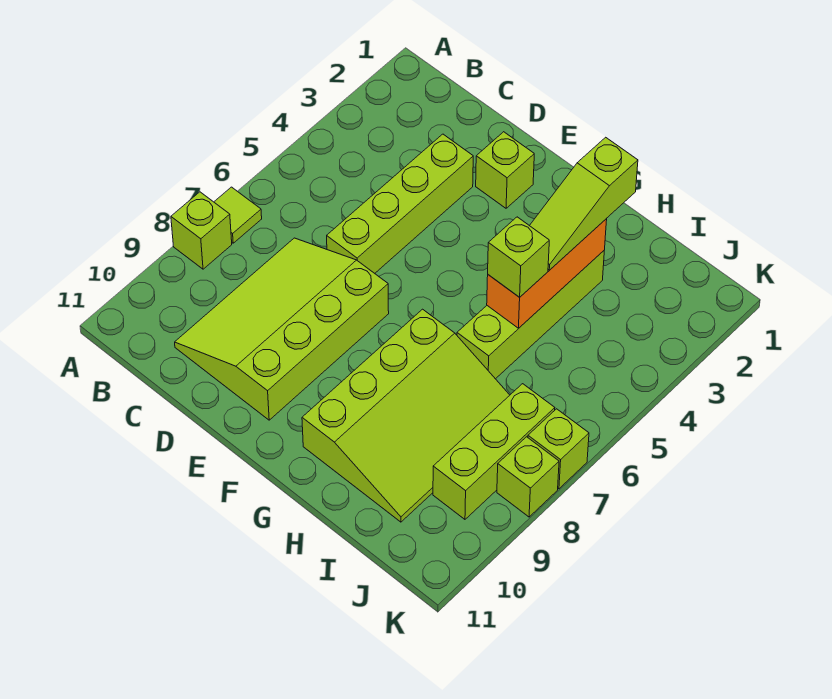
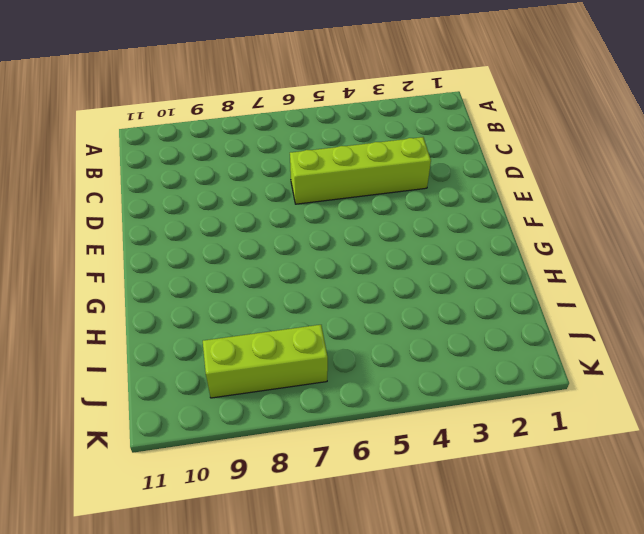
none -> lime tile A7 level 1
none -> lime brick A8 level 1
none -> lime slope C7:E10 level 1 top E

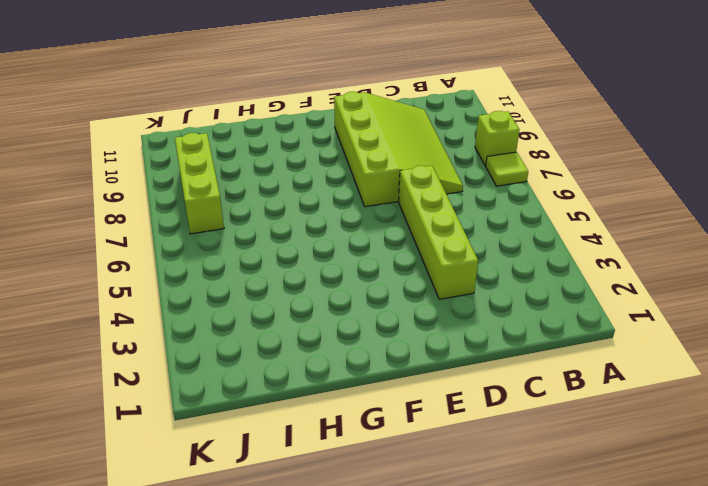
none -> lime brick E2 level 1
none -> lime slope G7:I10 level 1 top G
none -> lime brick H3:H6 level 1

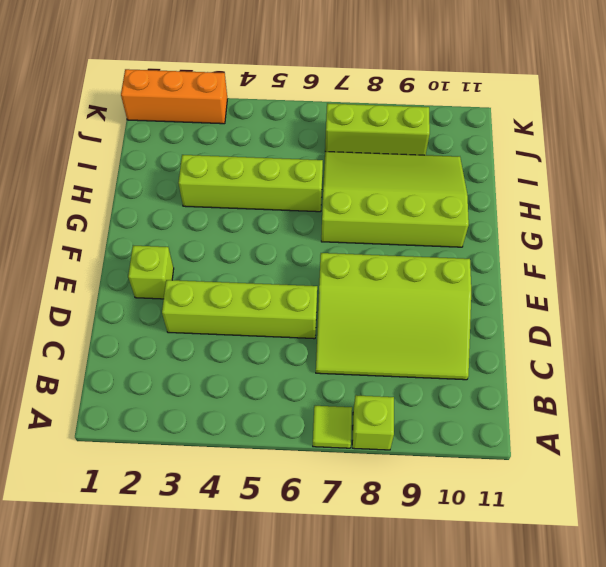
orange brick K1:K3 level 1 -> orange brick H3:H5 level 2
none -> lime brick K7 level 1
none -> lime brick K8 level 1
none -> lime slope H2:H4 level 3 top 2

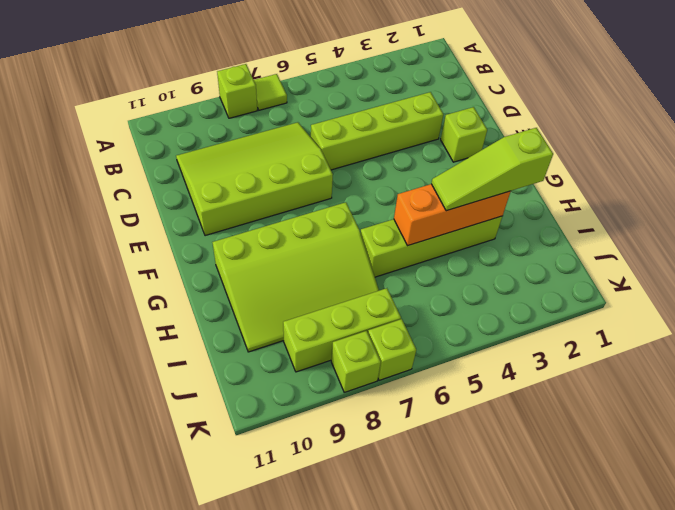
none -> lime brick H5 level 3

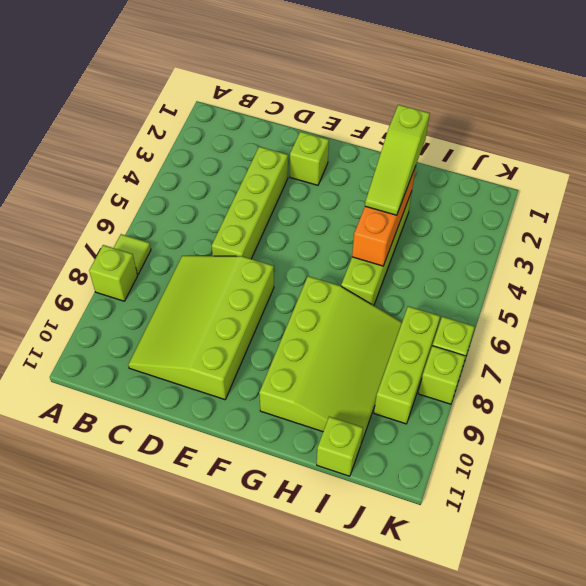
lime brick I11 level 1 -> lime brick H5 level 3

